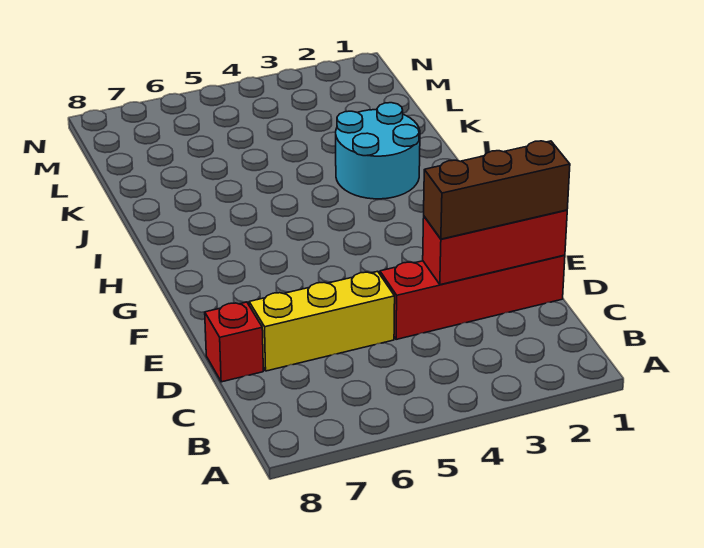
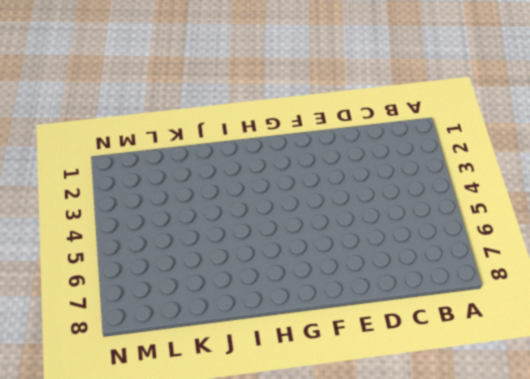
none -> red brick D1:D4 level 1
none -> yellow brick D5:D7 level 1

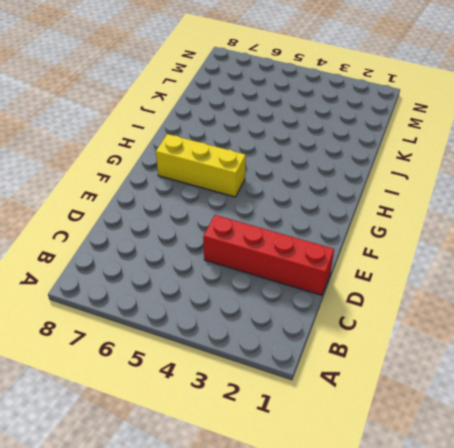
yellow brick G5:G7 level 1 -> yellow brick D5:D7 level 1
none -> red brick D8 level 1
none -> cyan round brick I2:J3 level 1

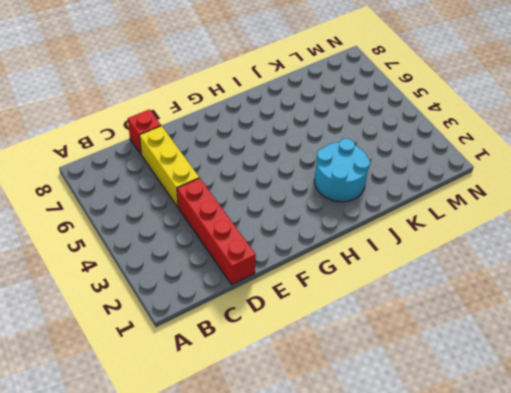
none -> red brick D1:D3 level 2
none -> brown brick D1:D3 level 3

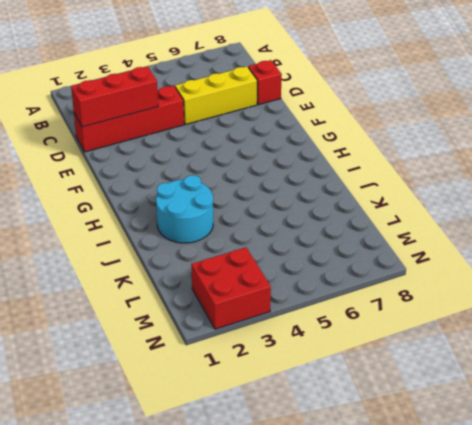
red brick M2:N3 level 1 -> none
none -> brown brick D1:D3 level 3

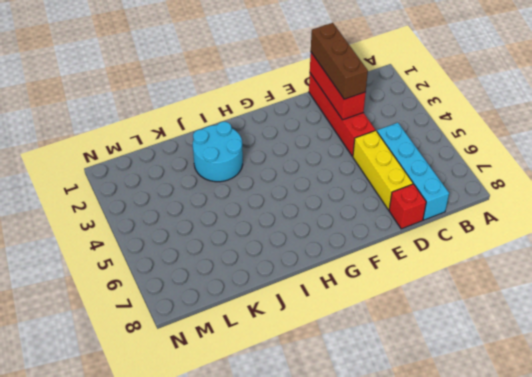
cyan brick C5:C8 level 1 -> none

